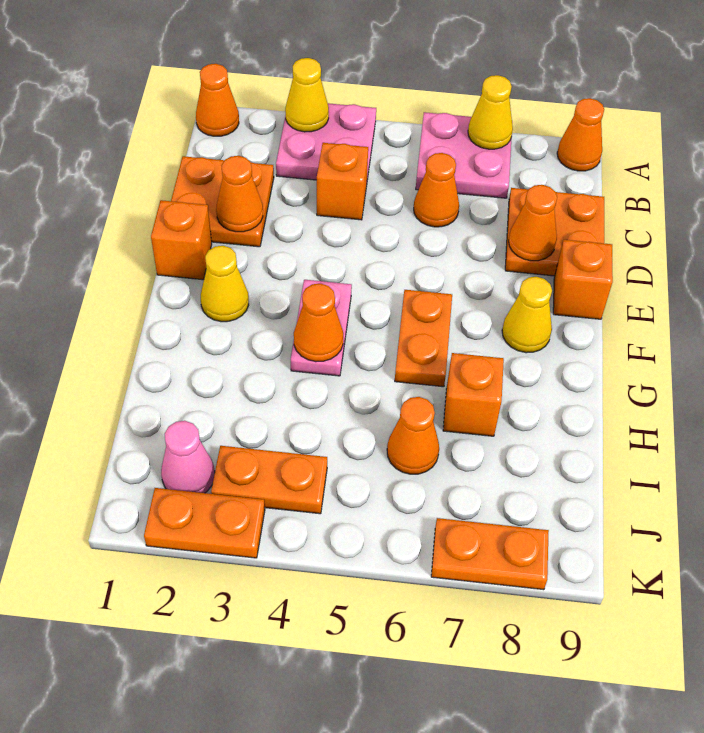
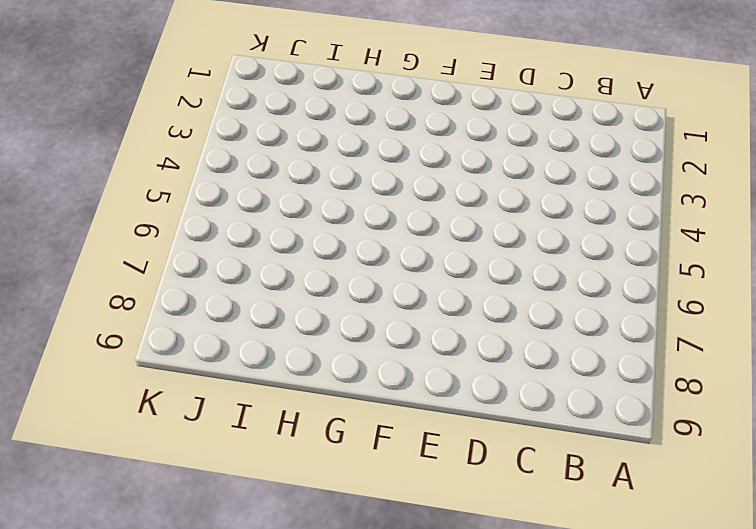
none -> orange cone A1 level 1
none -> pink plate A3:B4 level 1
none -> pink plate A6:B7 level 1

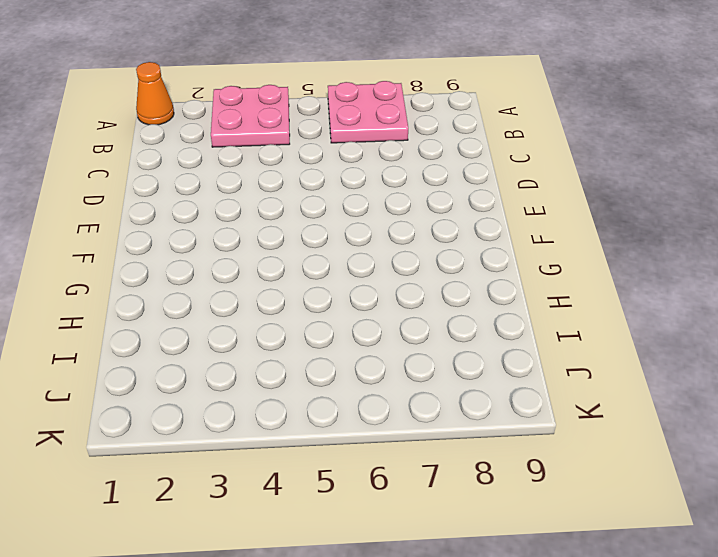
none -> orange cone A9 level 1
none -> orange plate C1:D2 level 1
none -> orange brick C4 level 1

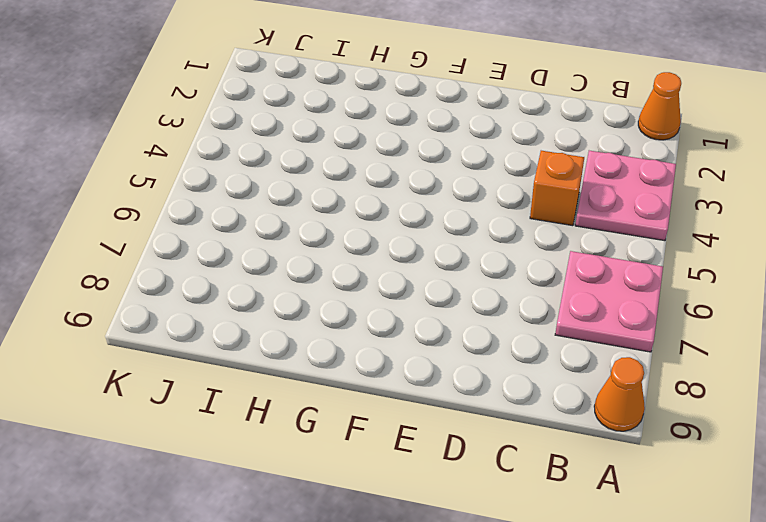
none -> orange plate C1:D2 level 1
none -> orange cone C6 level 1
none -> orange plate C8:D9 level 1

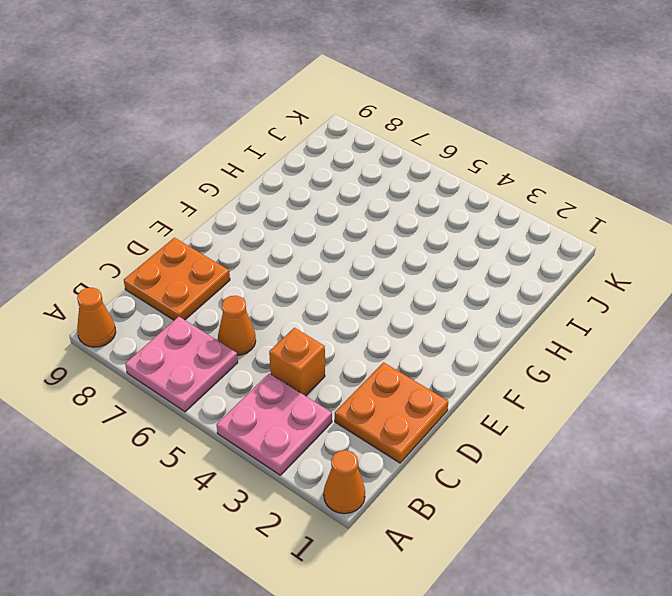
none -> orange brick E1 level 1
none -> orange brick E9 level 1
none -> yellow cone F2 level 1

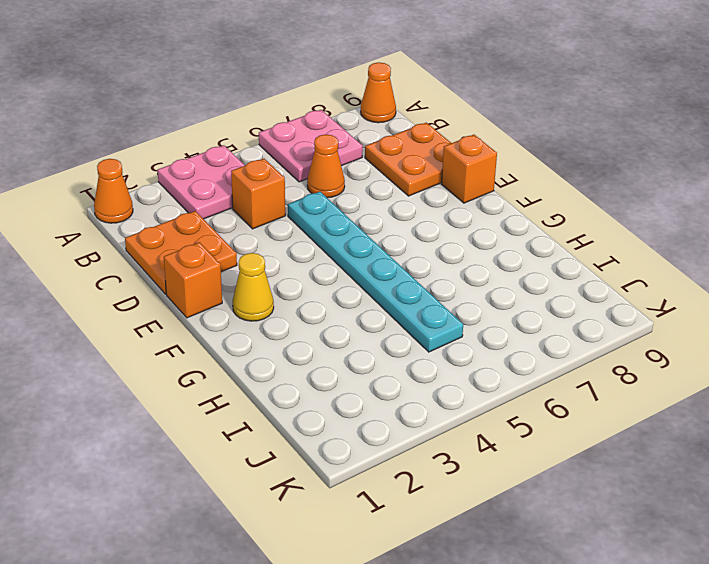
cyan plate D5:I5 level 1 -> none
none -> pink plate F4:G4 level 1
none -> orange plate F6:G6 level 1
none -> yellow cone F8 level 1

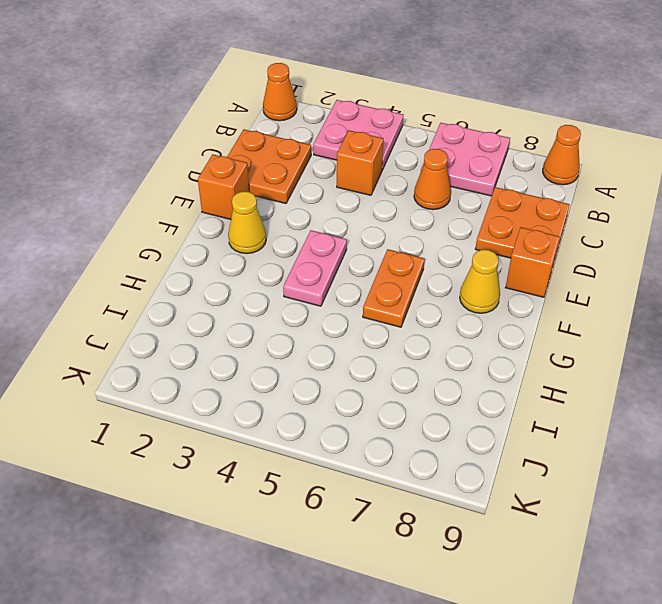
none -> orange brick H7 level 1
none -> orange cone I6 level 1
none -> pink cone J2 level 1

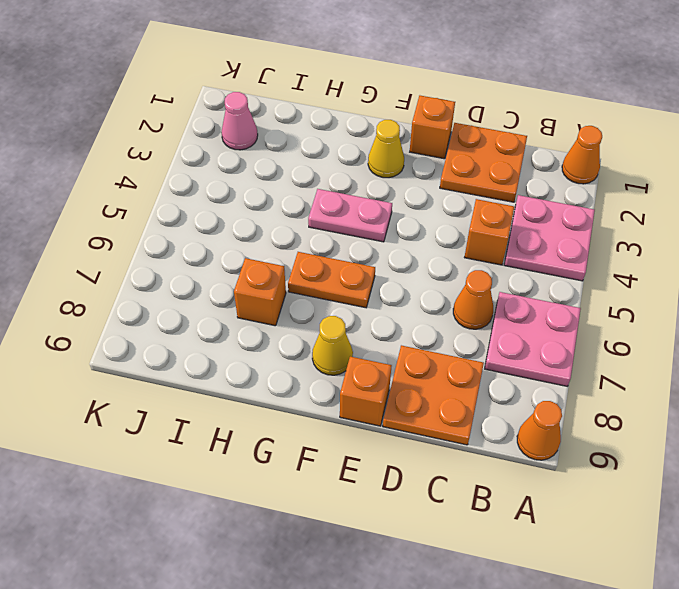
none -> orange cone I6 level 1
none -> orange plate J3:J4 level 1
none -> orange plate K2:K3 level 1

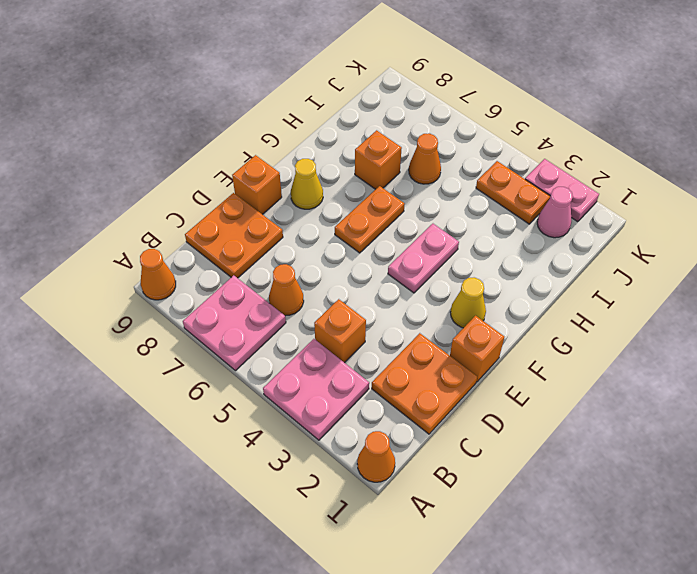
pink plate K2:K3 level 1 -> orange plate K2:K3 level 1
none -> orange plate K7:K8 level 1
none -> yellow cone A3 level 2
none -> yellow cone A7 level 2

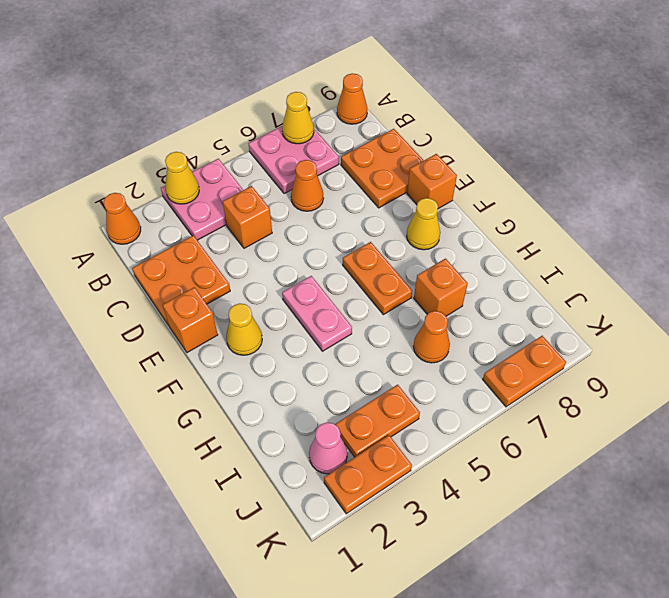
none -> orange cone D2 level 2
none -> orange cone D8 level 2
none -> orange cone G4 level 2

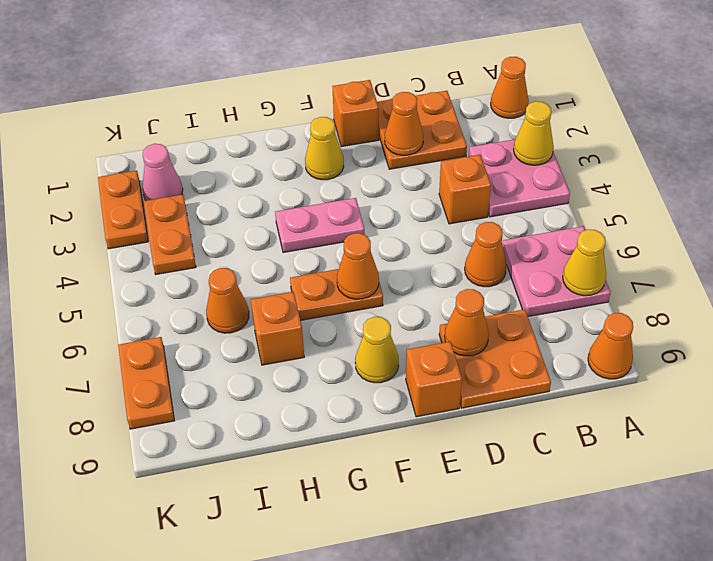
orange cone F6 level 2 -> orange cone G4 level 2

